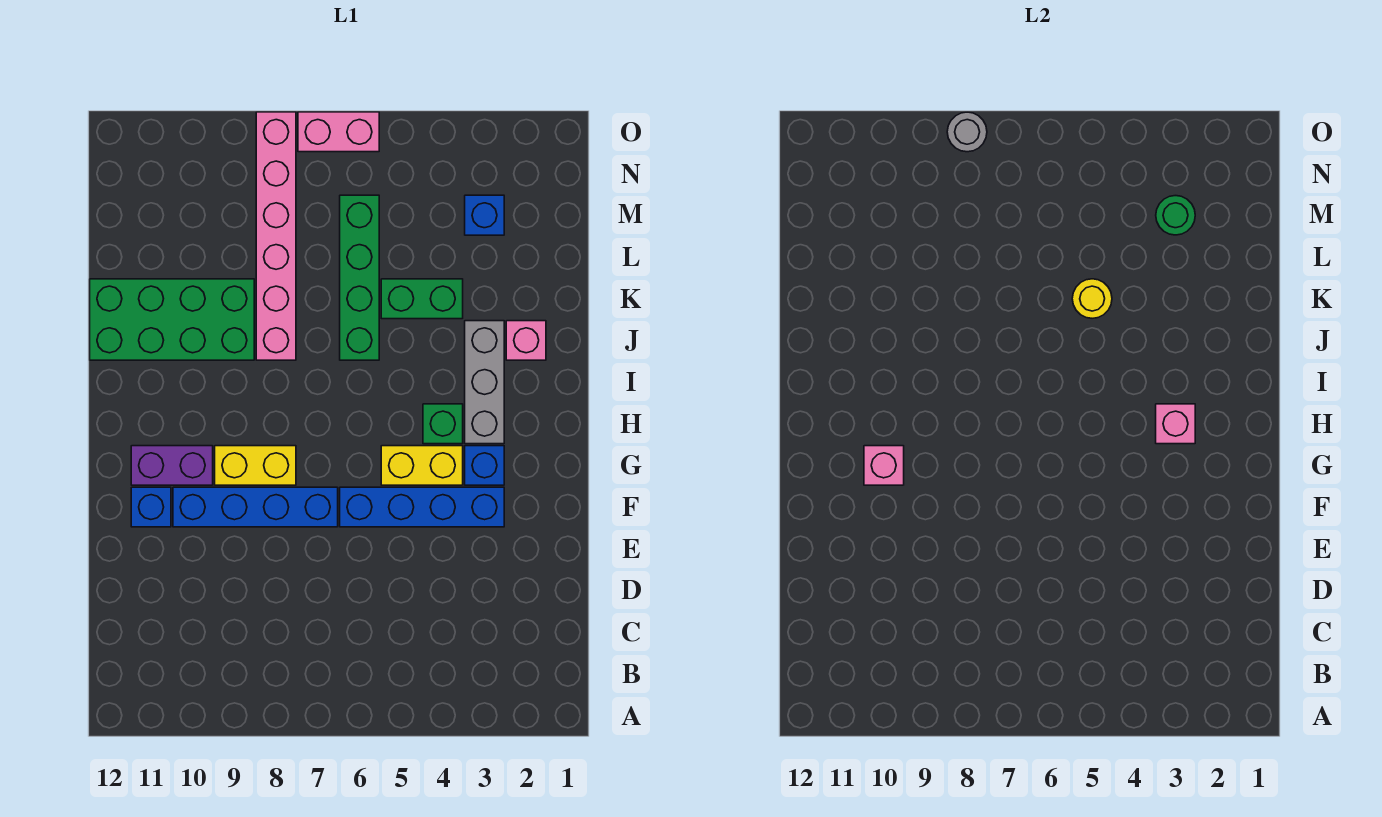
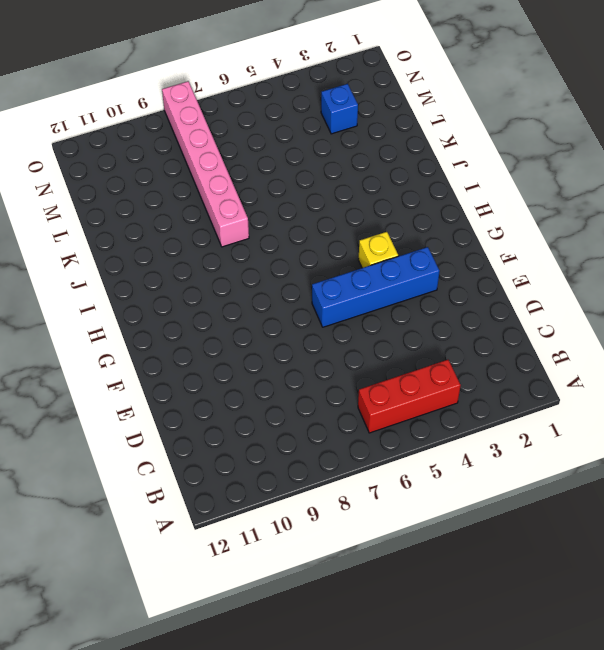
red brick B4:B6 level 1 -> none
yellow brick G4 level 1 -> yellow brick G4:G5 level 1
none -> blue brick F7:F10 level 1
none -> blue brick F11 level 1
none -> blue brick G3 level 1

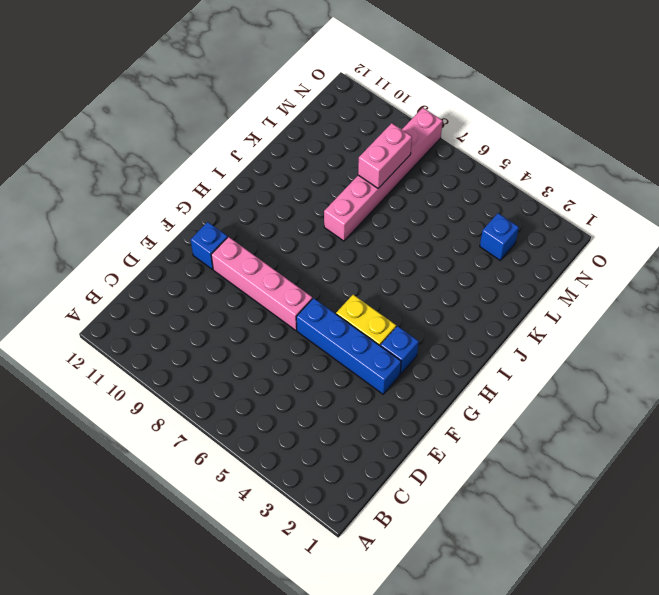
pink brick F7:F10 level 1 -> blue brick F7:F10 level 1
pink brick L8:M8 level 2 -> pink brick O6:O7 level 1
none -> yellow brick G8:G9 level 1
none -> purple brick G10:G11 level 1
none -> grey brick H3:J3 level 1

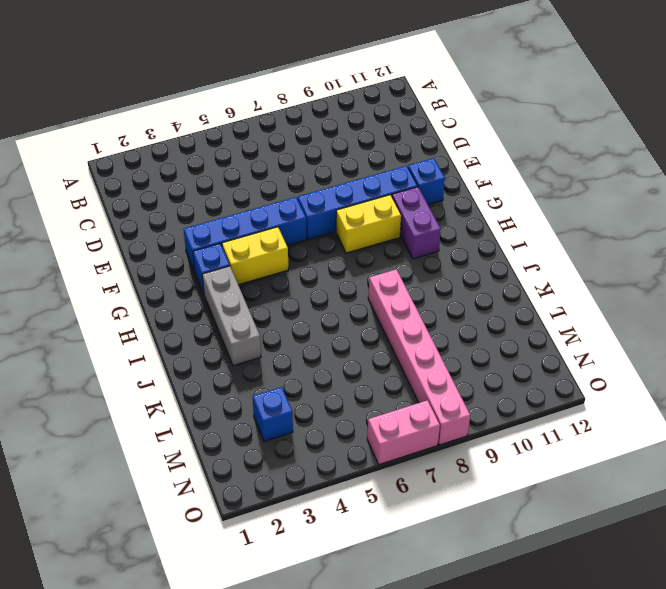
purple brick G10:H10 level 1 -> purple brick G10:G11 level 1
none -> green brick H4 level 1
none -> pink brick J2 level 1
none -> green brick J6:M6 level 1

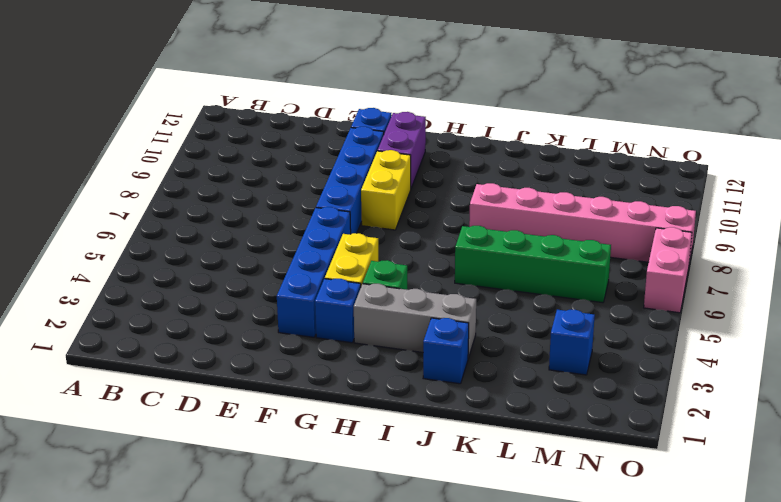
blue brick J2 level 1 -> pink brick J2 level 1
none -> green brick J9:K12 level 1
none -> green brick K4:K5 level 1
none -> pink brick G10 level 2

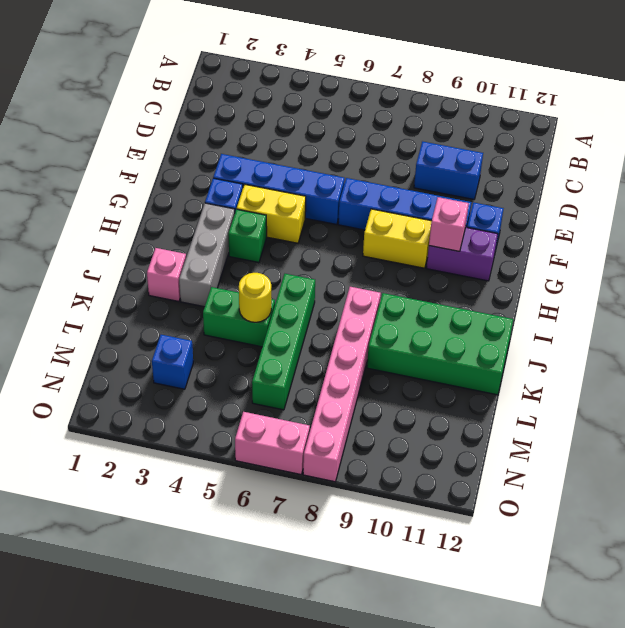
blue brick D9:D10 level 1 -> none
none -> pink brick H3 level 2
none -> green round brick M3 level 2
none -> grey round brick O8 level 2

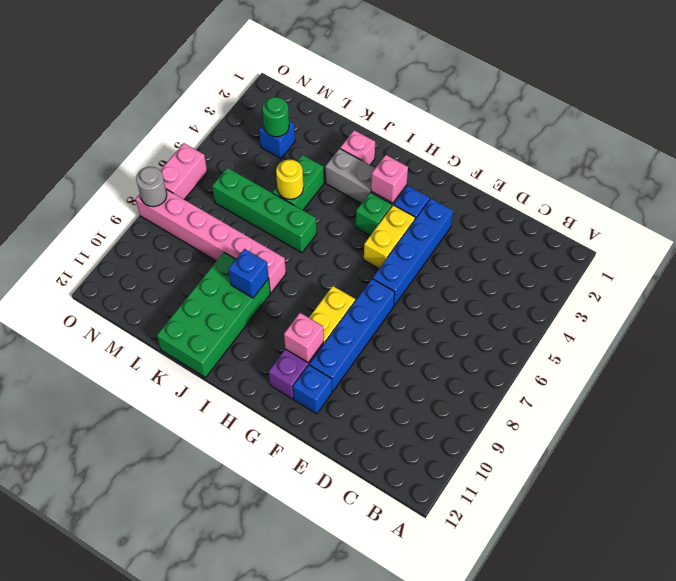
blue brick J9 level 2 -> none

